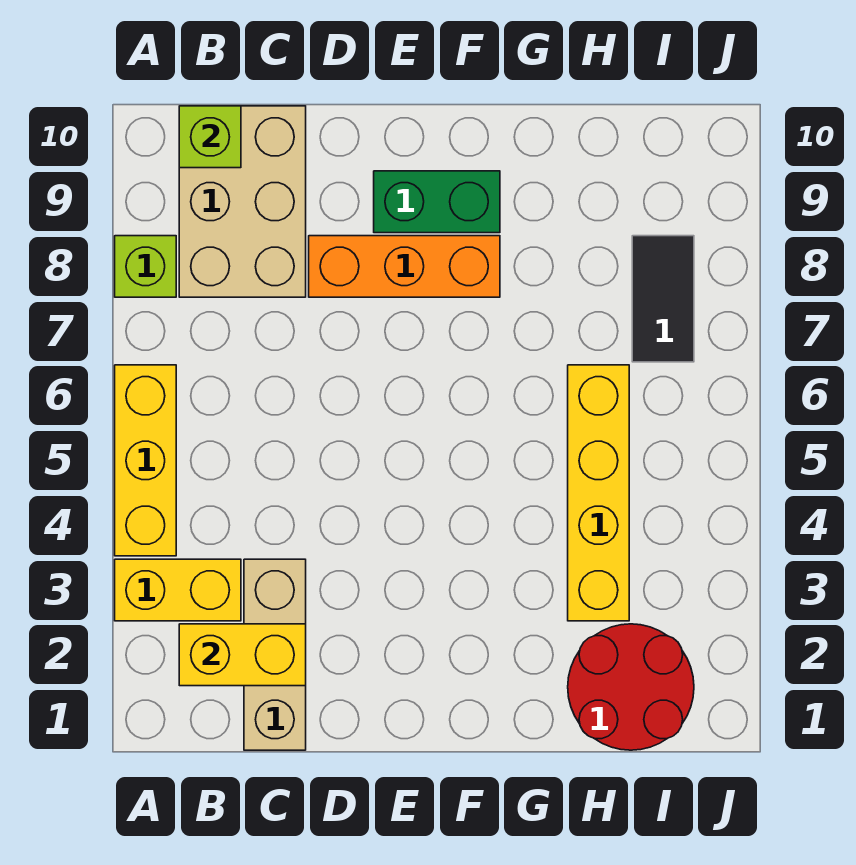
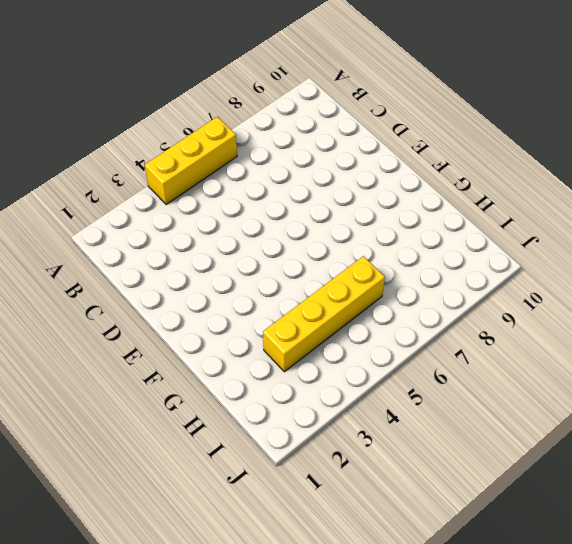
none -> yellow brick A3:B3 level 1
none -> lime brick A8 level 1
none -> tan brick B8:C10 level 1

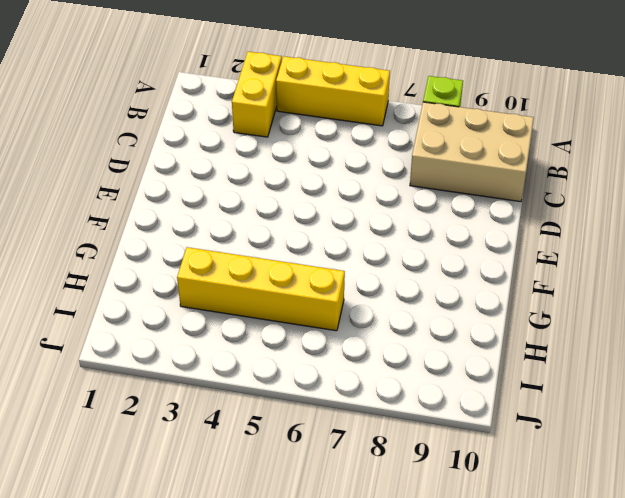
none -> tan brick C1:C3 level 1
none -> orange brick D8:F8 level 1
none -> green brick E9:F9 level 1

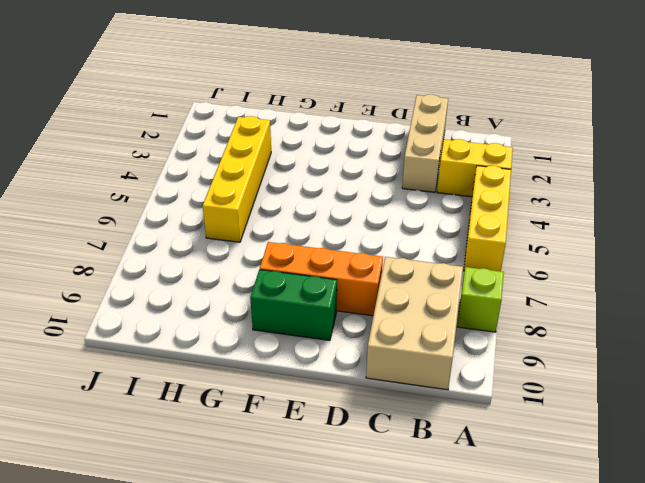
none -> red round brick H1:I2 level 1
none -> black tile I7:I8 level 1
none -> yellow brick B2:C2 level 2

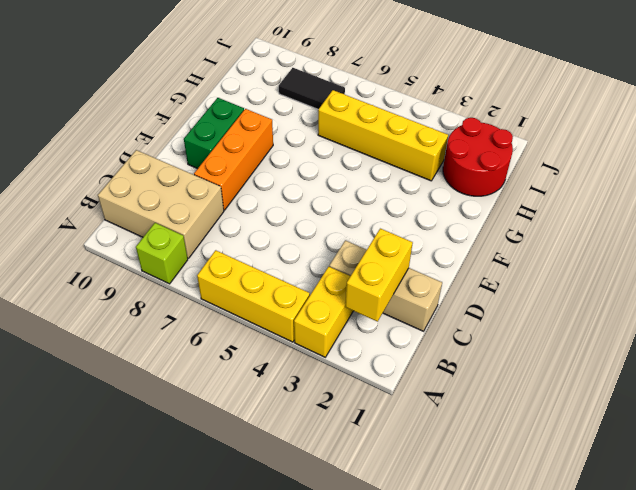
none -> lime brick B10 level 2

